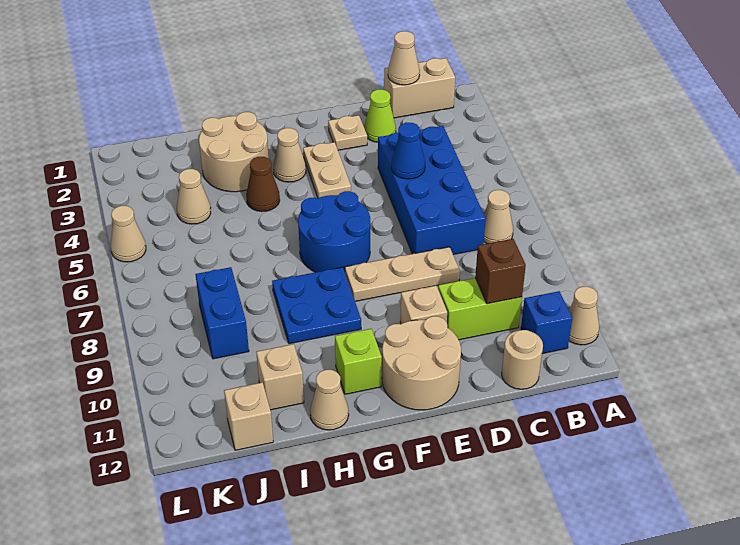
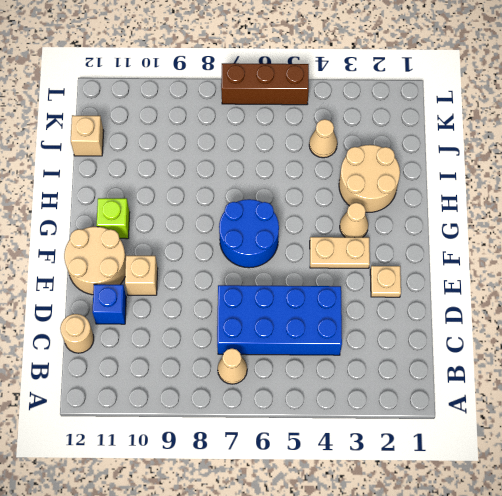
blue brick D11 level 1 -> blue brick B11 level 1
brown brick L5:L7 level 1 -> tan cone L5 level 1
none -> tan cone A11 level 1
none -> tan brick B1:C1 level 1
none -> lime brick C10:D10 level 1

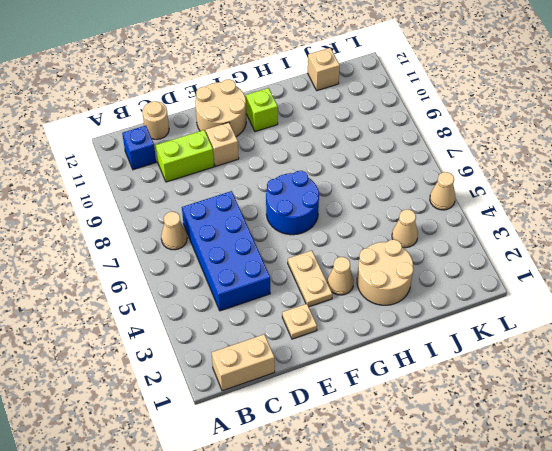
none -> tan cone A11 level 1
none -> lime cone D2 level 1
none -> tan plate D8:F8 level 1

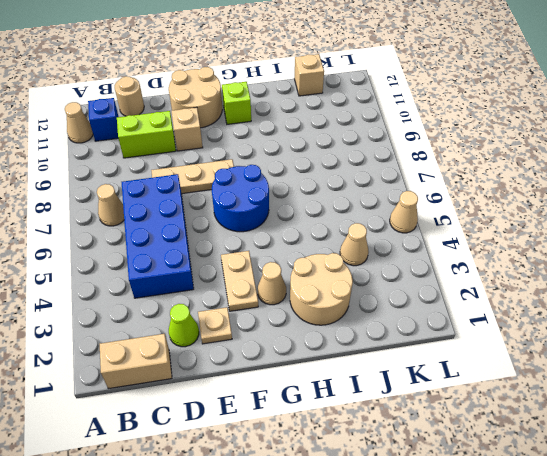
none -> blue plate G8:H9 level 1
none -> brown cone H4 level 1
none -> tan cone H12 level 1

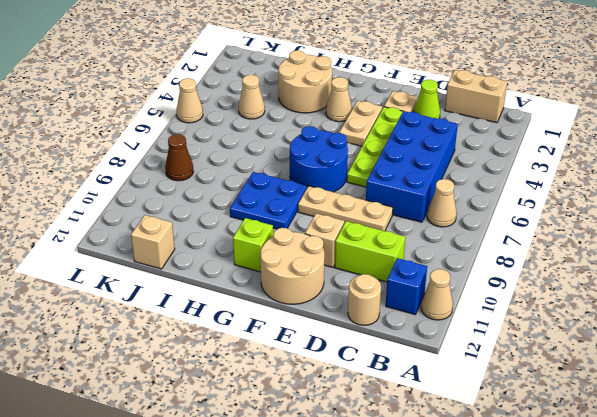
lime plate E3:E6 level 1 -> none
brown cone K8 level 1 -> brown cone H4 level 1
none -> tan cone H12 level 1
none -> tan brick I11 level 1
none -> blue brick J8:J9 level 1

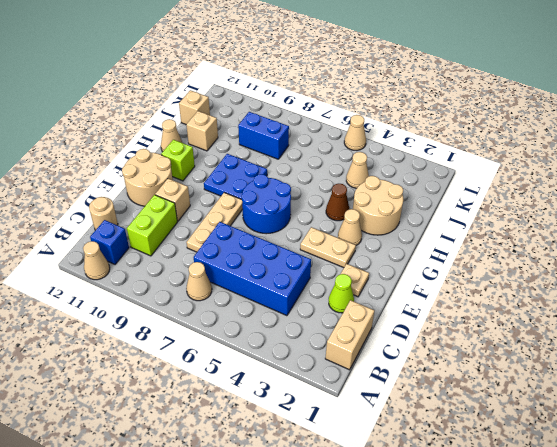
none -> tan cone C1 level 2
none -> brown brick C10 level 2
none -> blue cone D5 level 2

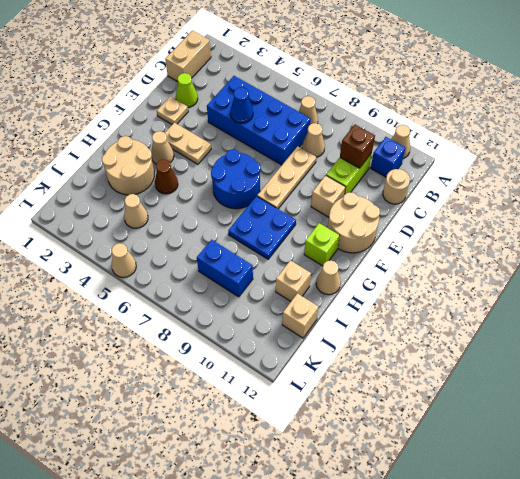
tan cone C8 level 1 -> tan cone C1 level 2

